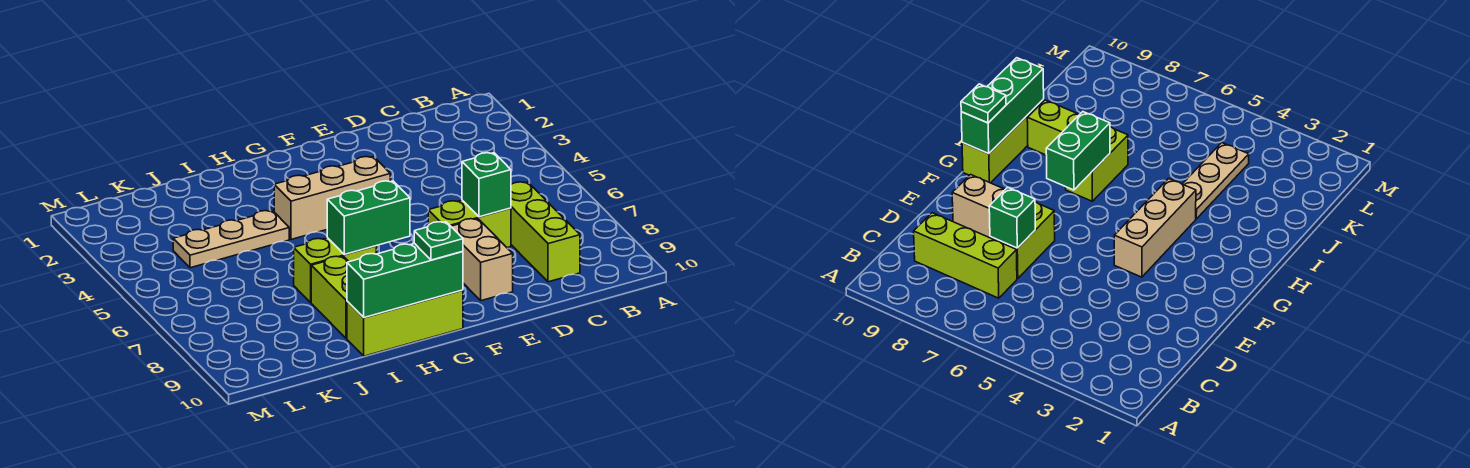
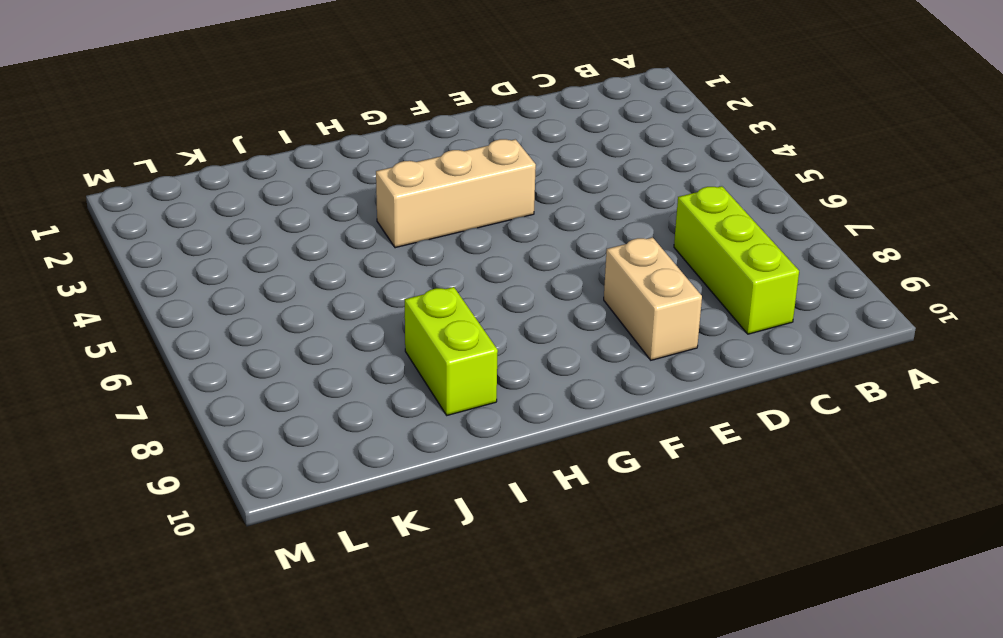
none -> lime brick D7:E7 level 1
none -> lime brick G10:I10 level 1
none -> lime brick H7:I7 level 1

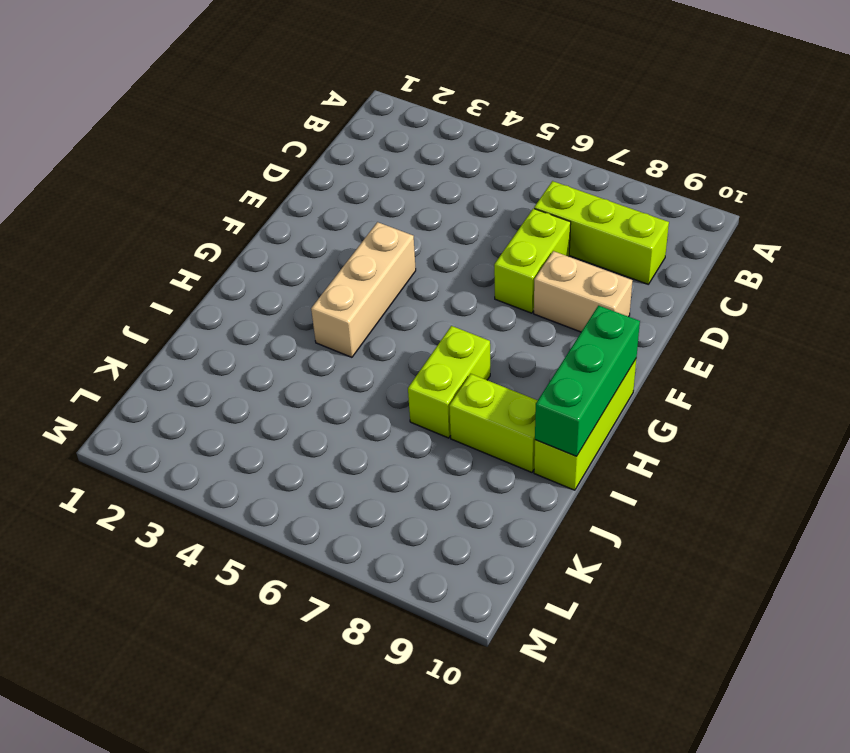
none -> tan plate I4:K4 level 1
none -> green brick D7 level 2
none -> green brick G7:H7 level 2

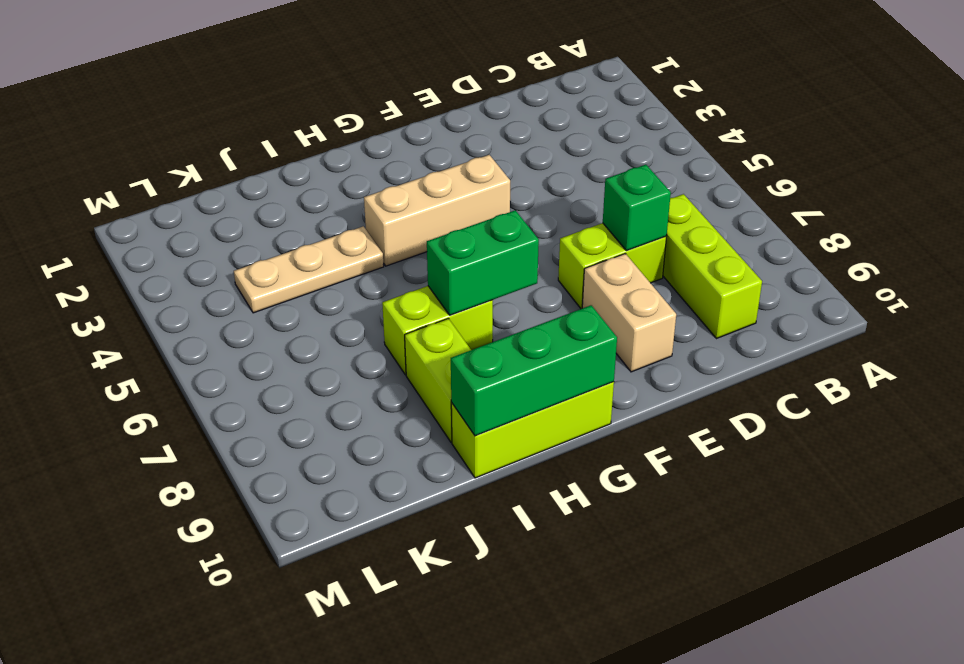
none -> green plate G10 level 3

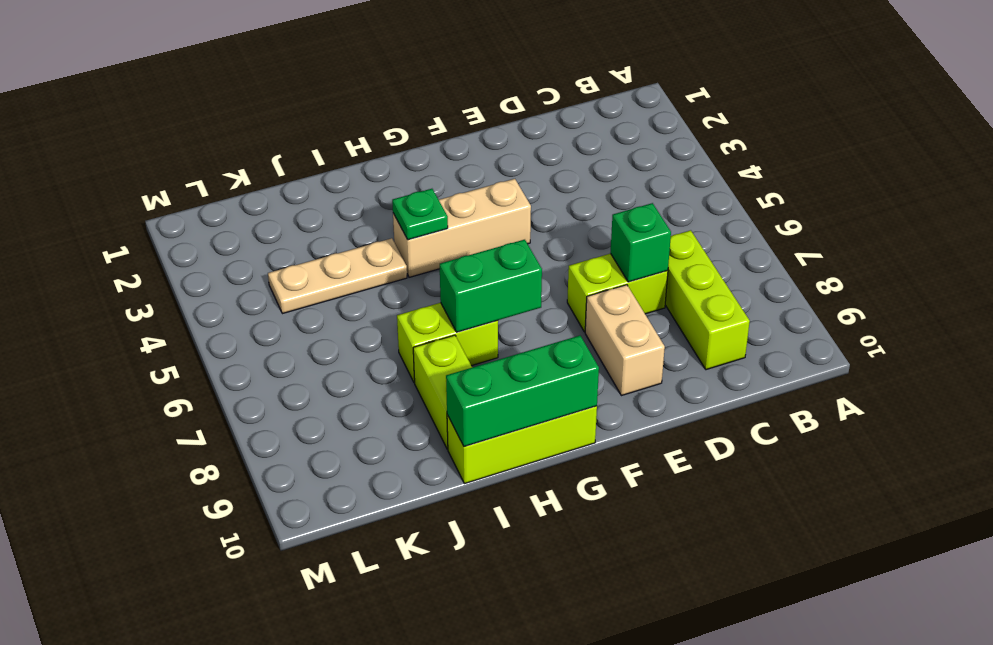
green plate H4 level 2 -> green plate G10 level 3

